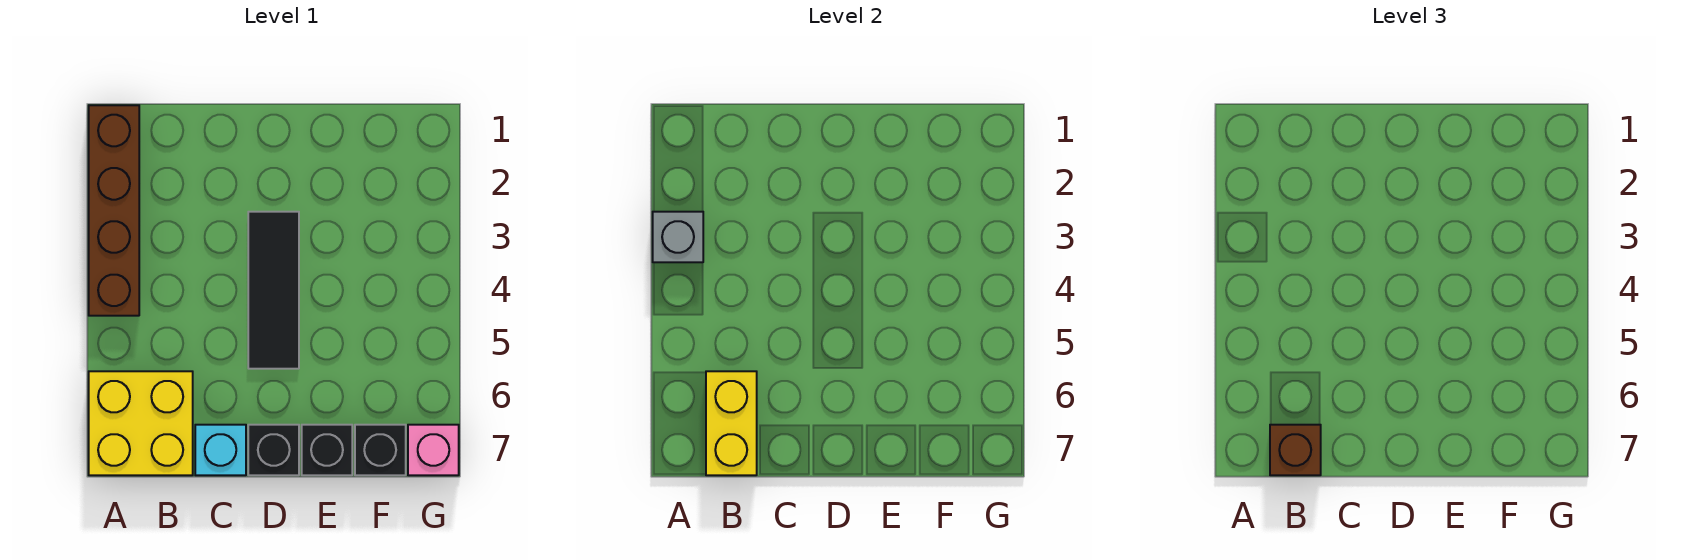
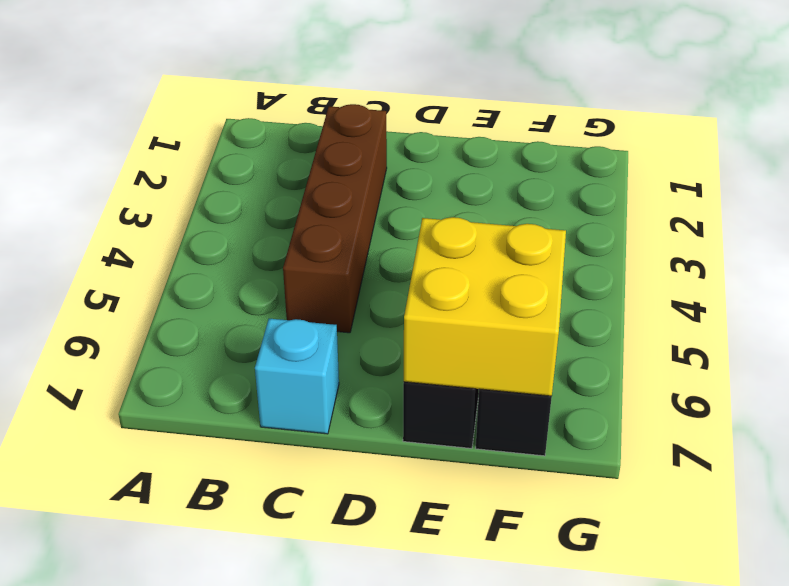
brown brick C2:C5 level 1 -> brown brick A1:A4 level 1
yellow brick E6:F7 level 2 -> yellow brick A6:B7 level 1
none -> black tile D3:D5 level 1
none -> black brick D7 level 1

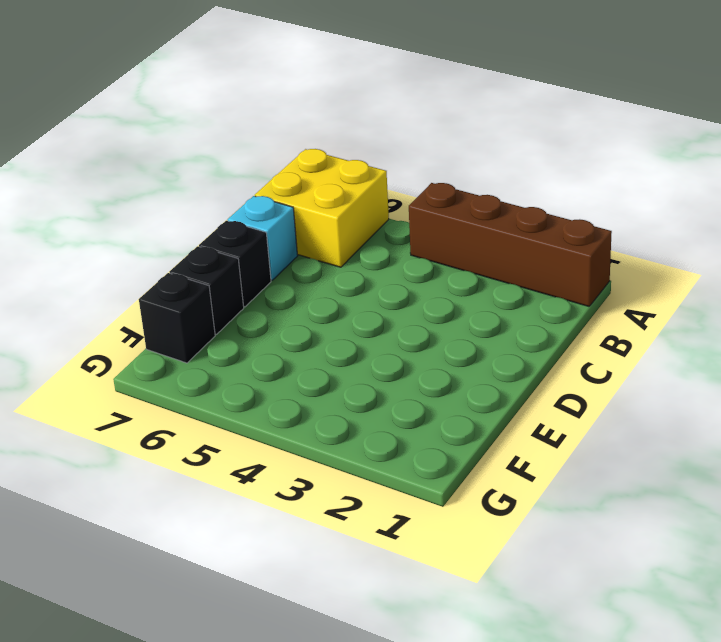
none -> black tile D3:D5 level 1
none -> pink brick G7 level 1

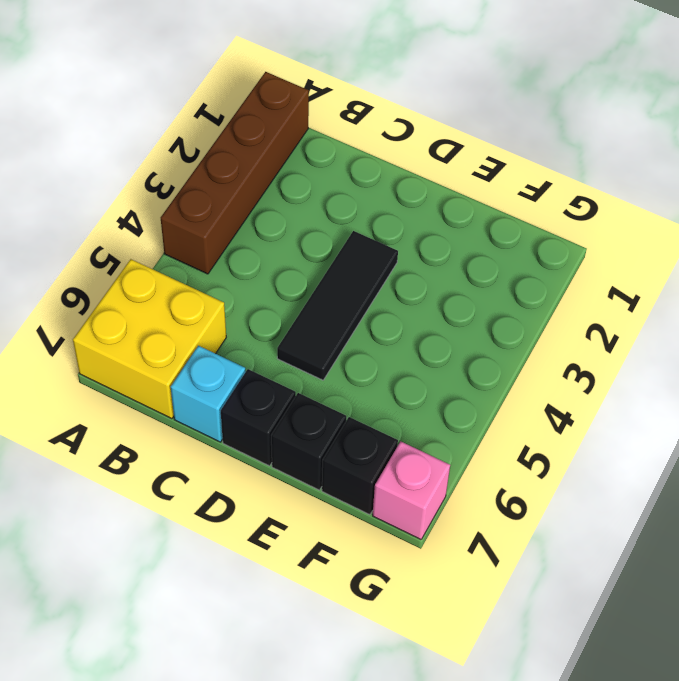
none -> grey brick A3 level 2
none -> yellow brick B6:B7 level 2

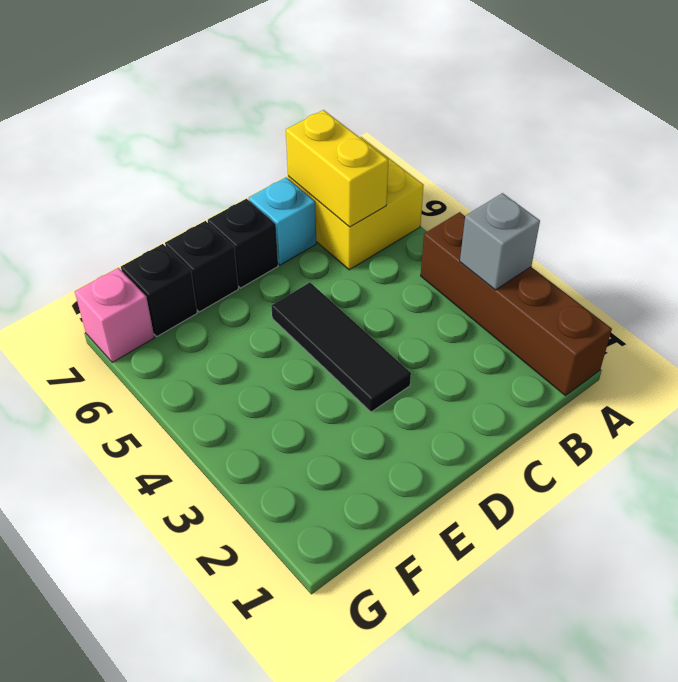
none -> brown brick B7 level 3

